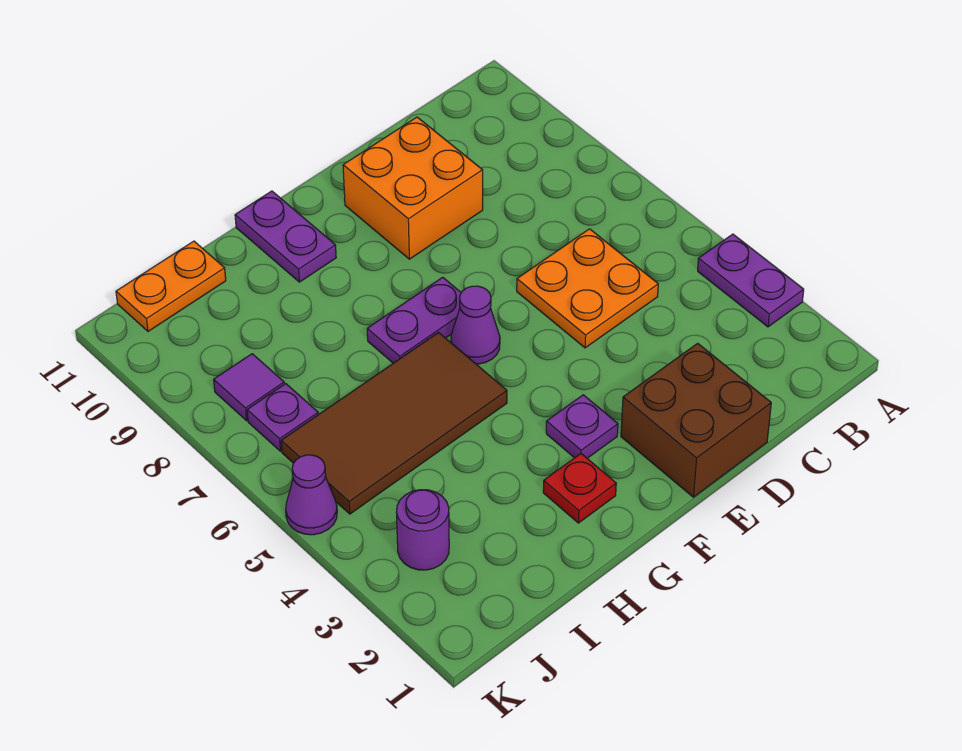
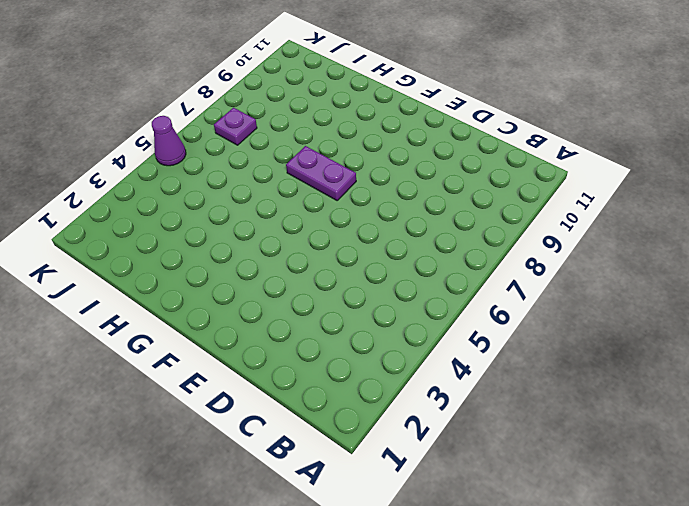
none -> purple plate A3:A4 level 1
none -> orange plate C5:D6 level 1
none -> brown brick D1:E2 level 1

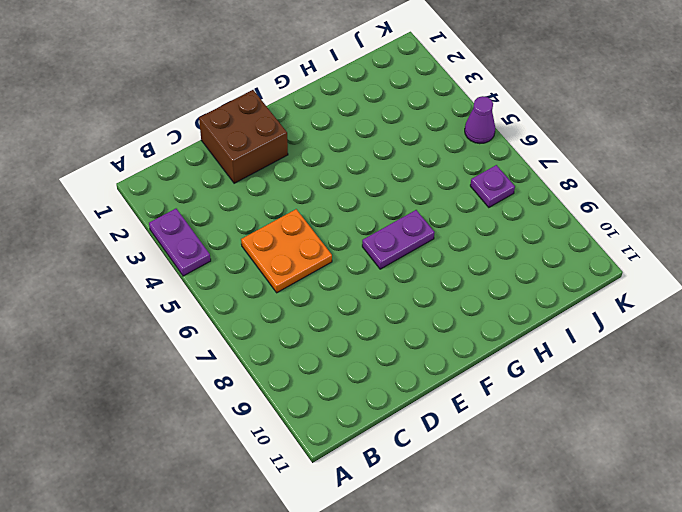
none -> orange brick D9:E10 level 1
none -> purple plate F3 level 1
none -> purple cone F6 level 1

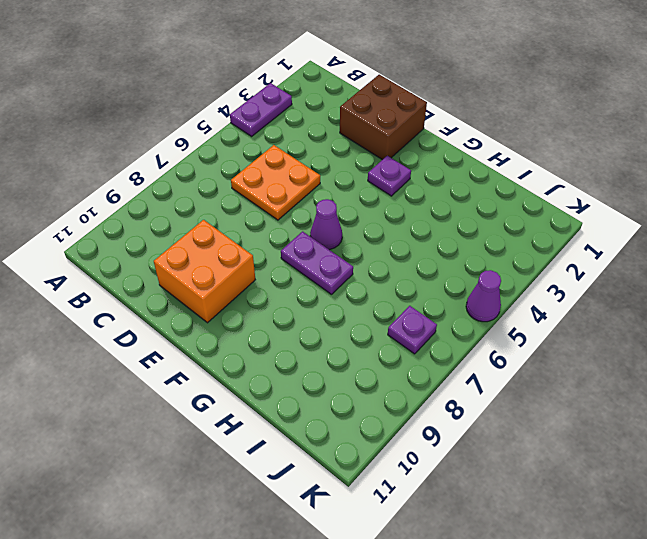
none -> red plate G2 level 1
none -> brown tile G5:J6 level 1
none -> purple plate G10:G11 level 1

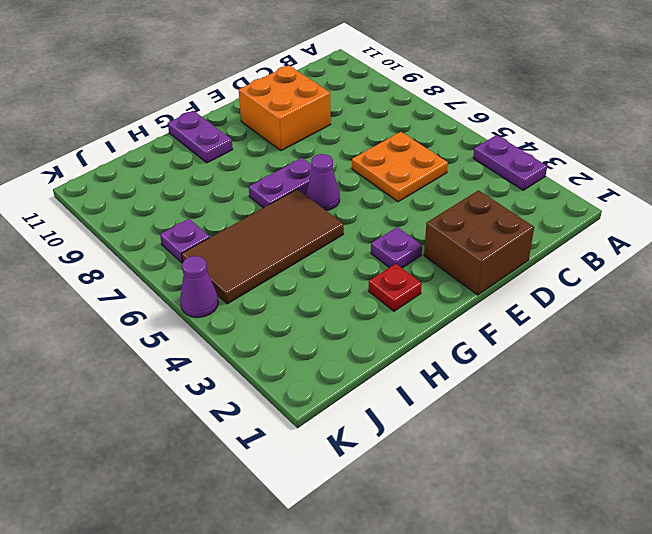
none -> orange plate I11:J11 level 1
none -> purple round brick J3 level 1
none -> purple tile J8 level 1

